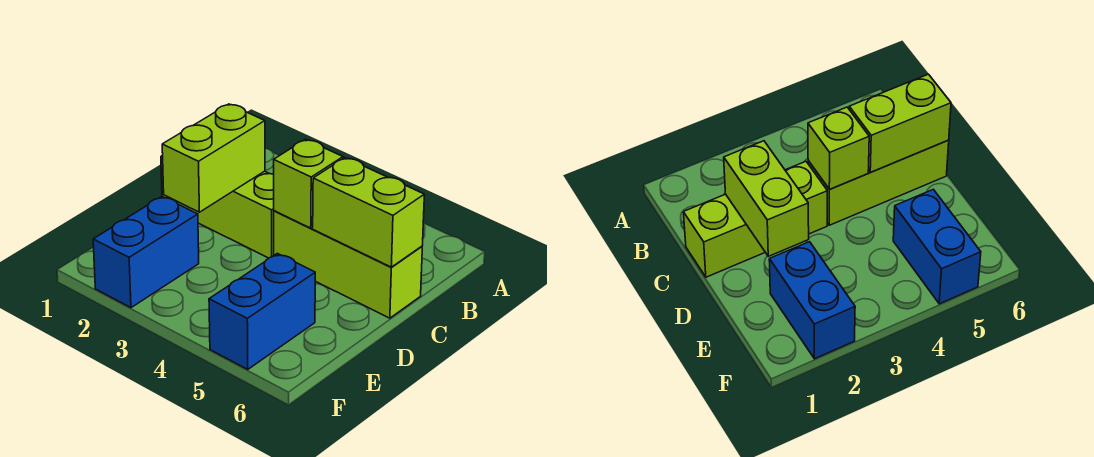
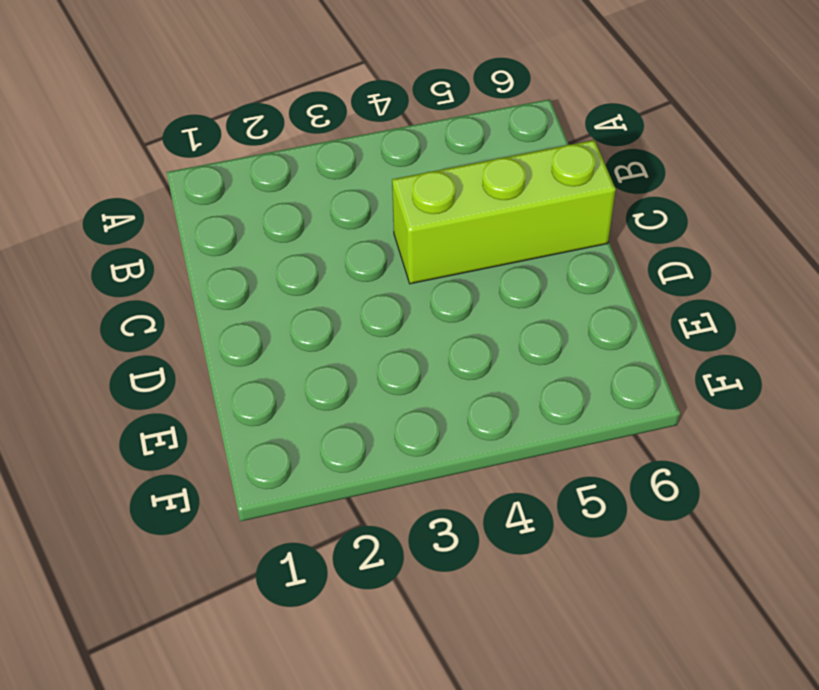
none -> lime brick C1:C3 level 1
none -> blue brick E2:F2 level 1

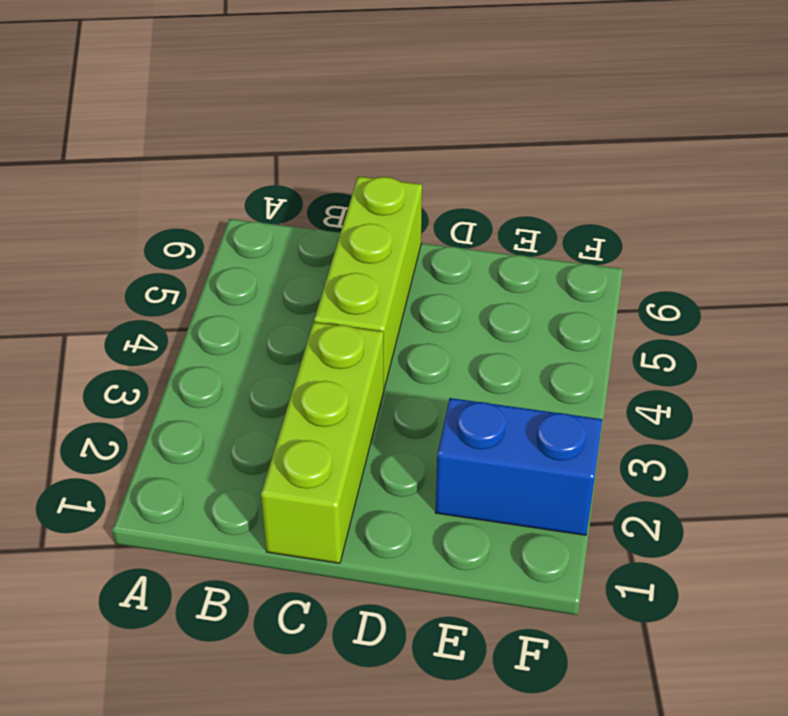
none -> blue brick E5:F5 level 1
none -> lime brick C2:D2 level 2

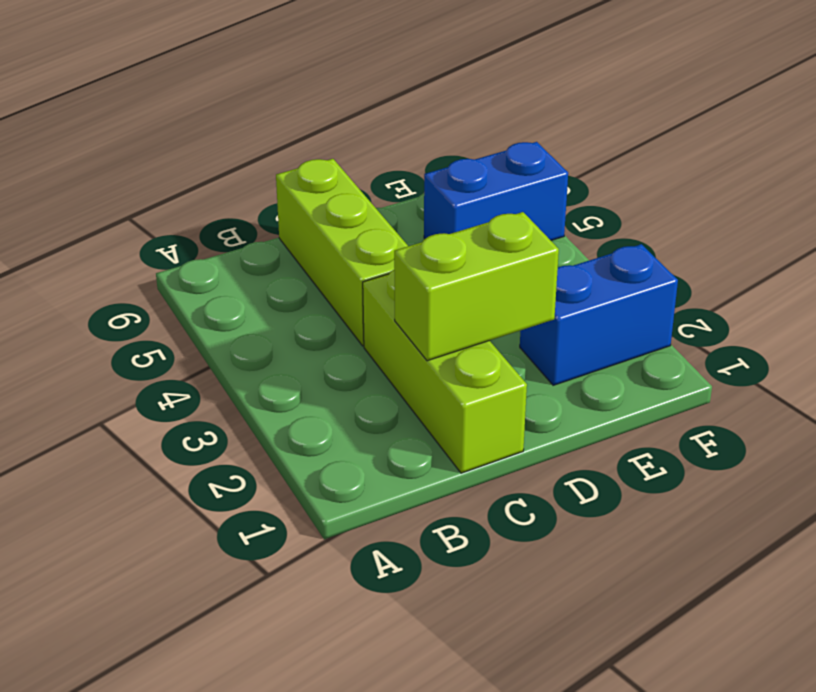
none -> lime brick C4 level 2
none -> lime brick C5:C6 level 2

